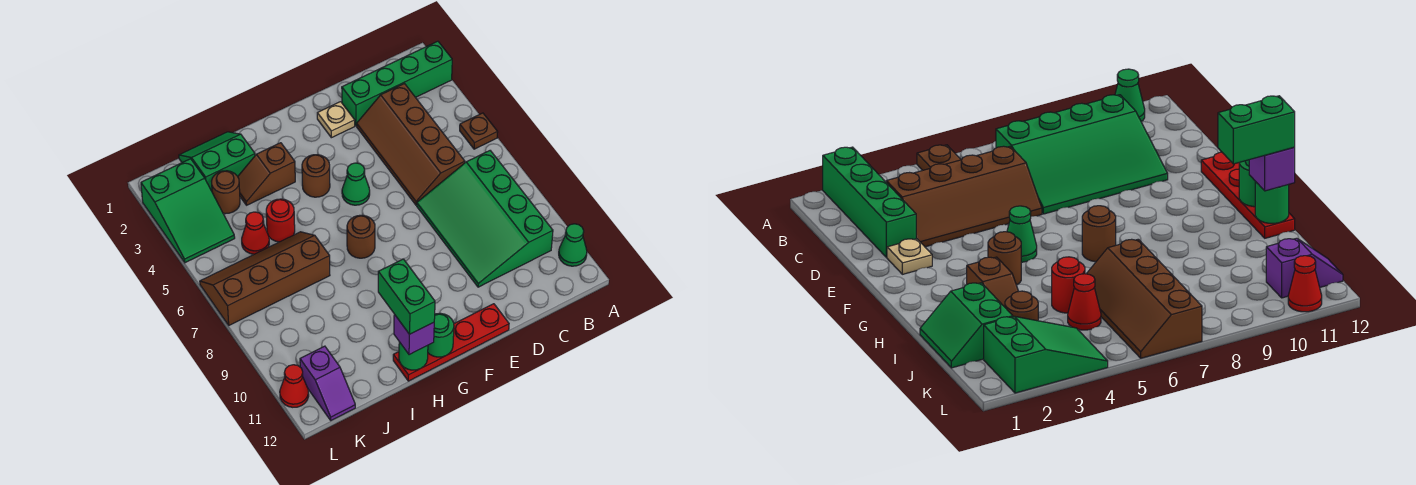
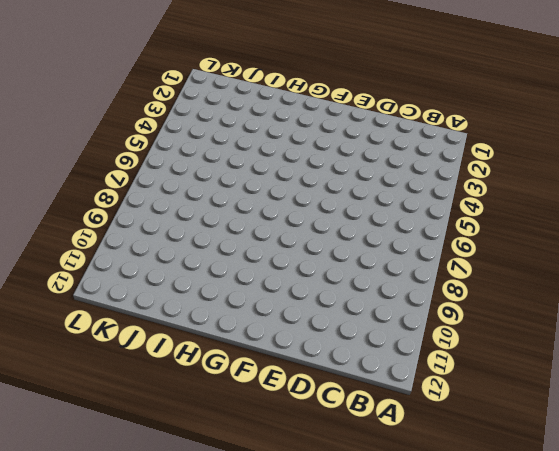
none -> green brick A2:D2 level 1
none -> brown plate A5 level 1
none -> green cone A11 level 1

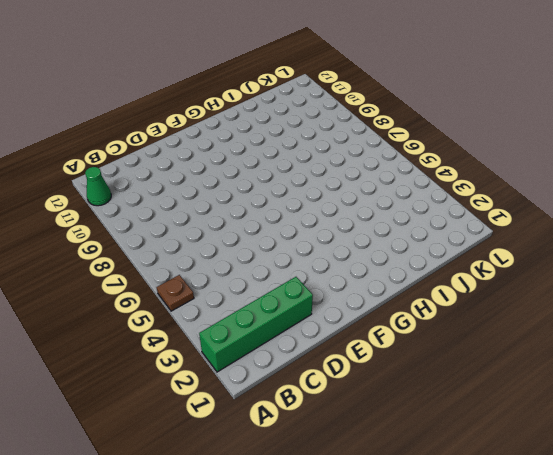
none -> green slope B7:D10 level 1 top B
none -> brown slope C3:D6 level 1 top C
none -> tan plate E2 level 1

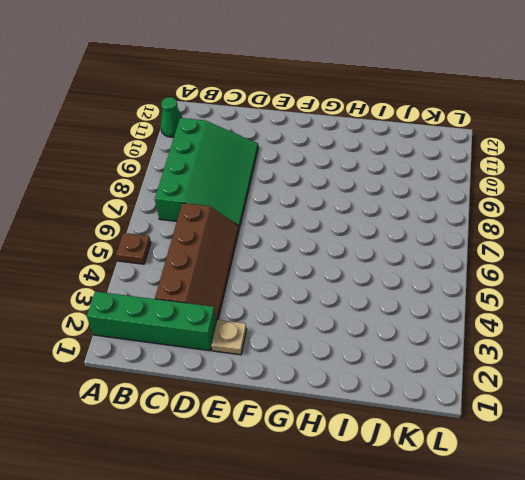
none -> red plate E12:H12 level 1
none -> green cone F5 level 1
none -> brown round brick G4 level 1

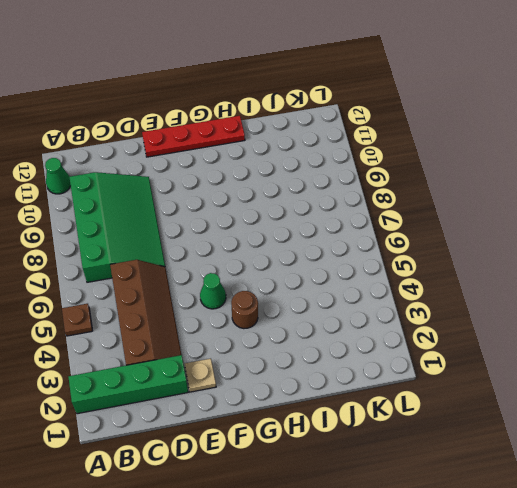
none -> brown round brick G7 level 1
none -> brown slope H3:I3 level 1 top H
none -> green slope I1:J2 level 1 top 2

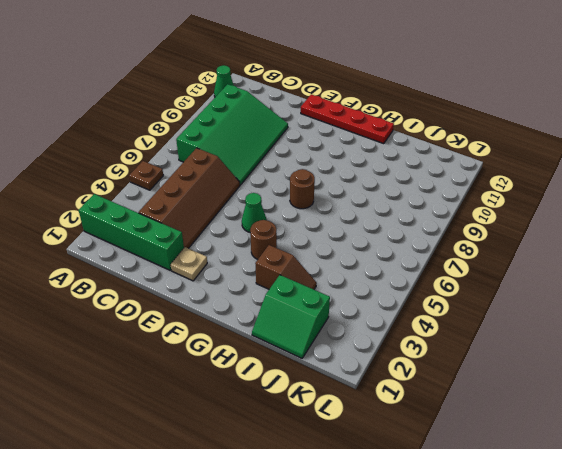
none -> red round brick I5 level 1
none -> brown slope I6:L7 level 1 top 7
none -> brown round brick J3 level 1

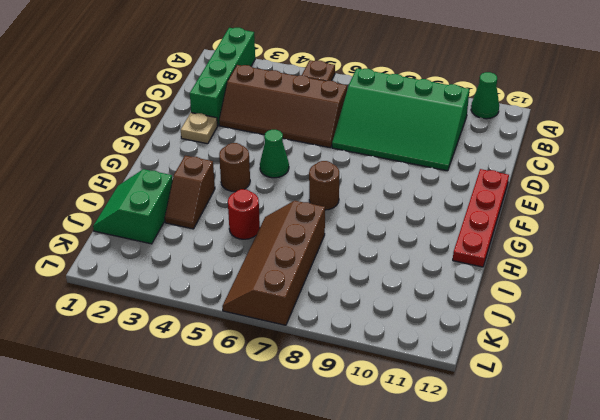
none -> brown round brick J3 level 1
none -> red cone J5 level 1
none -> green slope K2:L4 level 1 top 2

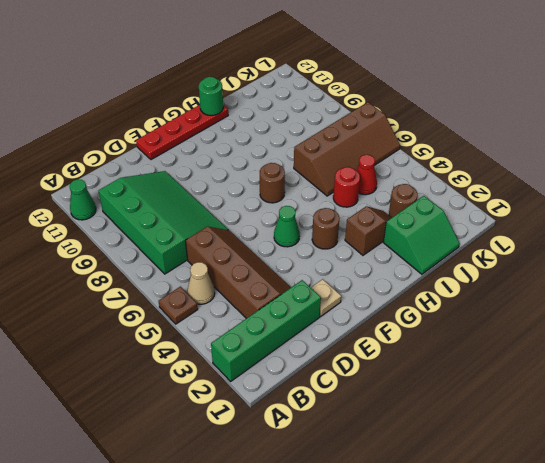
tan cone B5 level 1 -> none
none -> green slope K2:L4 level 1 top 2
none -> purple slope K11:K12 level 1 top 11
none -> red cone L11 level 1

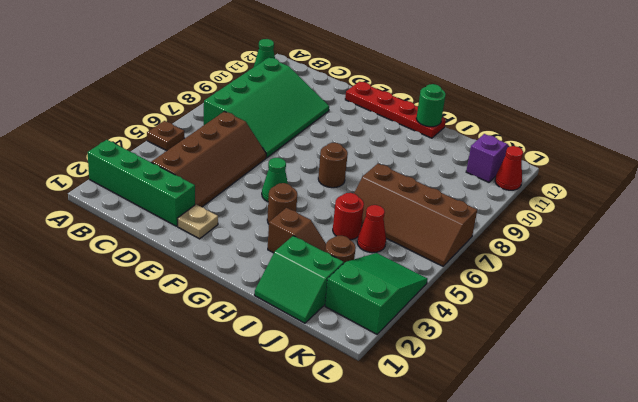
none -> green round brick G12 level 2
none -> purple brick H12 level 3
none -> green brick H11:H12 level 4

